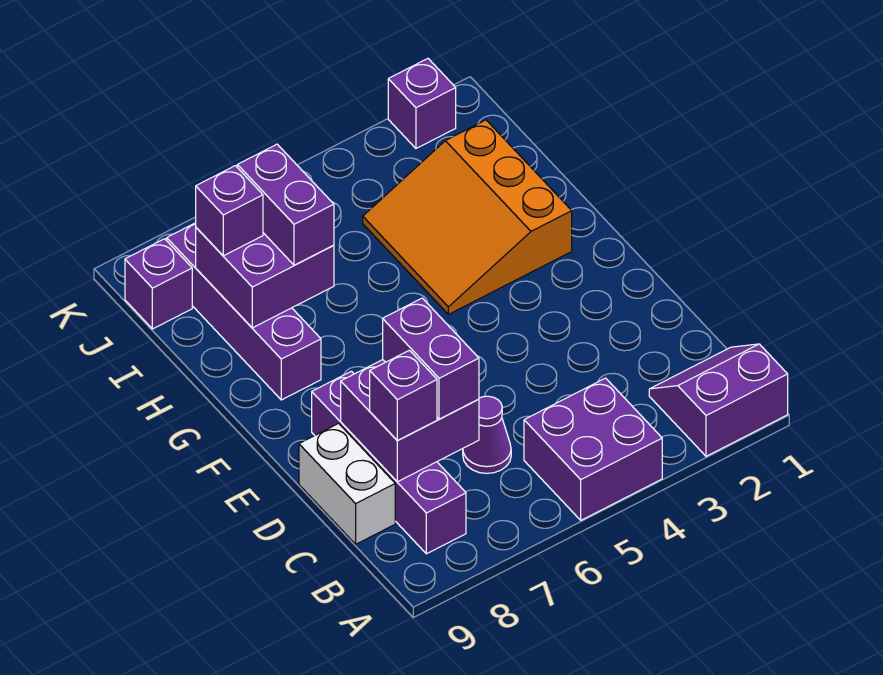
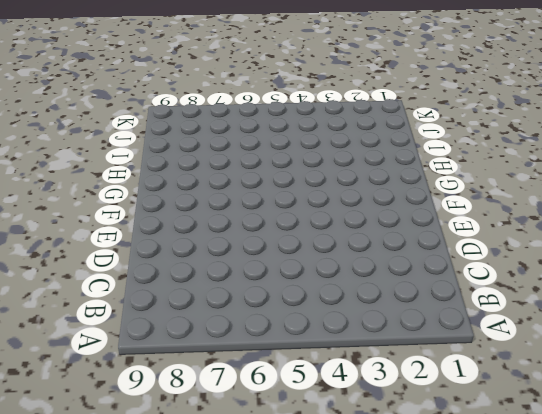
none -> purple slope A1:B2 level 1 top A
none -> purple brick A4:B5 level 1
none -> purple brick B8:E8 level 1

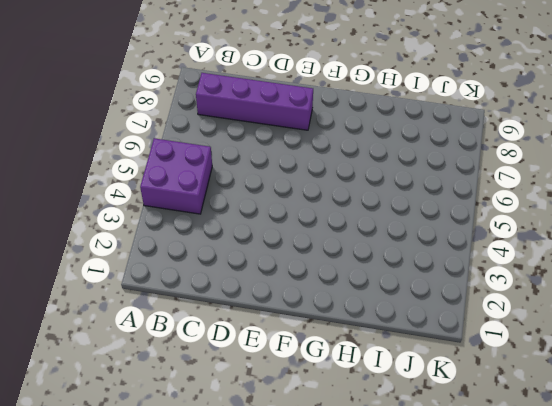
none -> purple slope A1:B2 level 1 top A
none -> purple cone C6 level 1
none -> white brick C9:D9 level 1

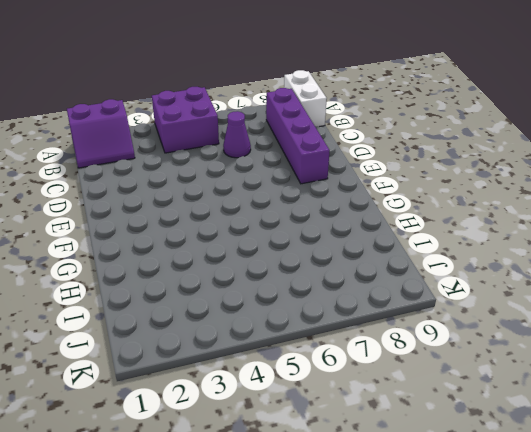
white brick A9:B9 level 1 -> white brick C9:D9 level 1
none -> orange slope G2:I4 level 1 top 2
none -> purple brick G8:J8 level 1
none -> purple brick J9 level 1

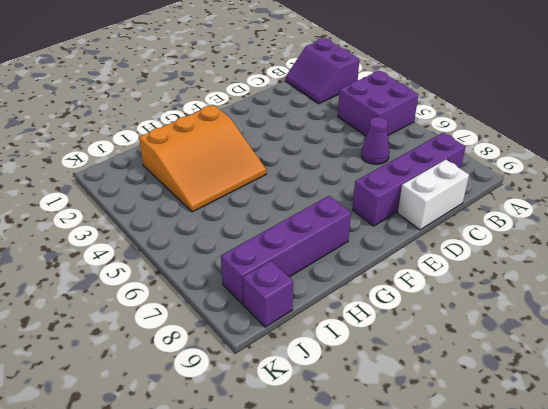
none -> purple brick K2 level 1
none -> purple brick C7:D8 level 2
none -> purple brick H7:I8 level 2

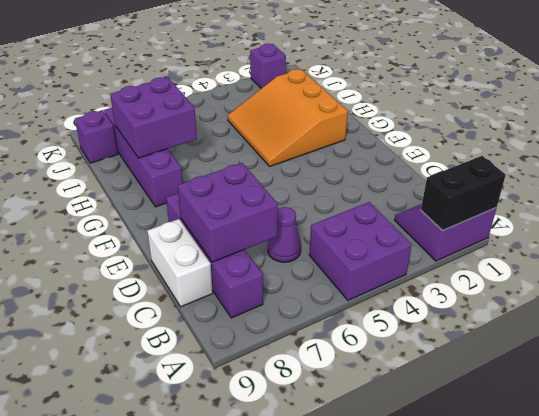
black brick A1:A2 level 2 -> none
none -> purple brick C7:D7 level 3
none -> purple brick C8 level 3
none -> purple brick H7:I7 level 3

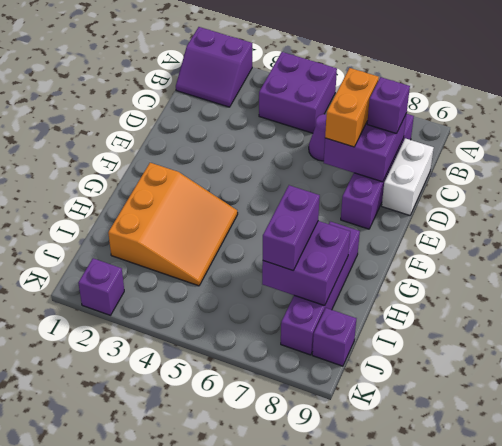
orange brick C7:D7 level 3 -> purple brick C7:D7 level 3
none -> purple brick I8 level 3

